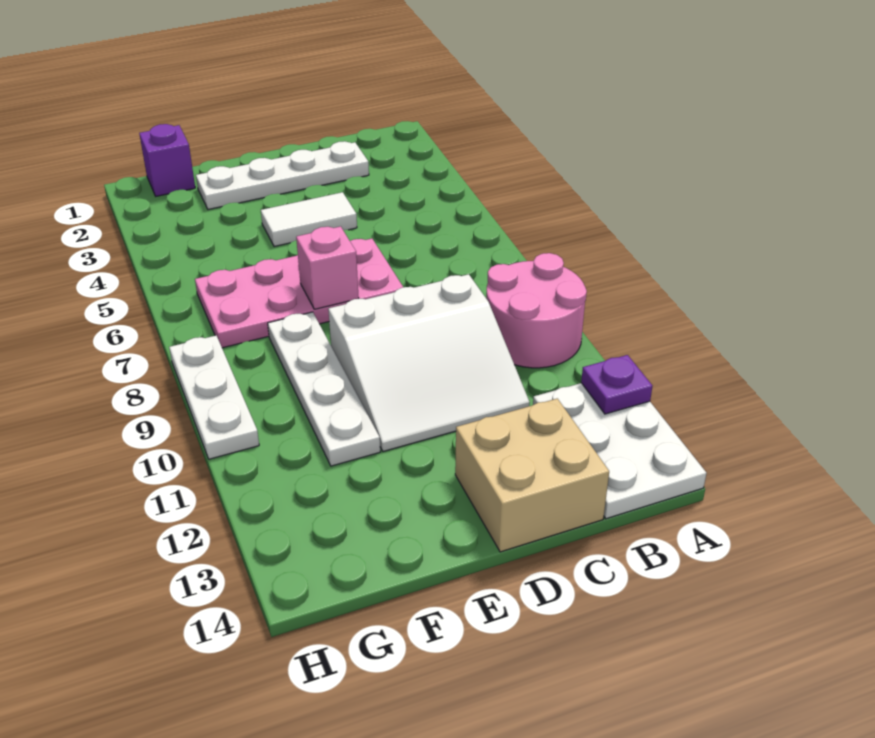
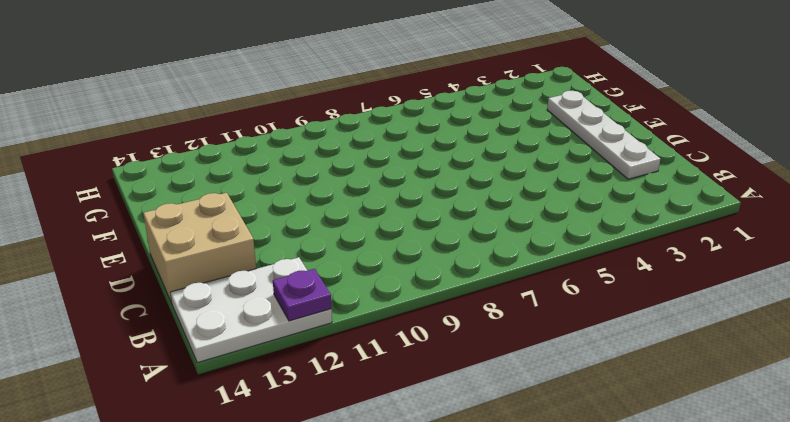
none -> pink round brick A9:B10 level 1
none -> white slope C9:E11 level 1 top 9
none -> white tile D4:E4 level 1

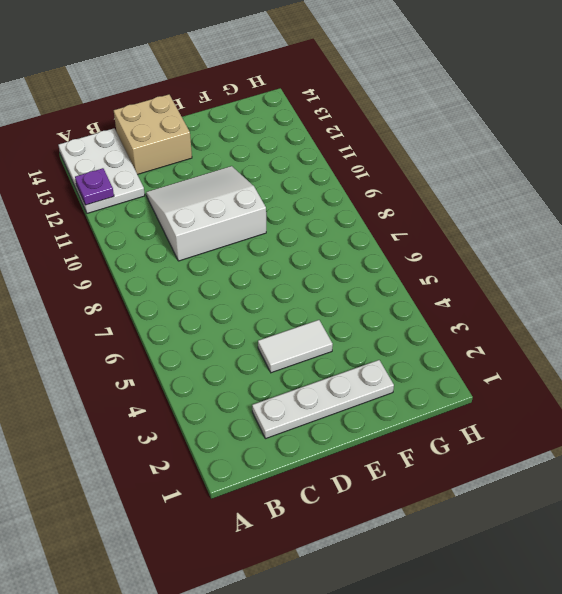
none -> pink round brick A9:B10 level 1
none -> pink plate D6:G7 level 1
none -> white plate F8:F11 level 1

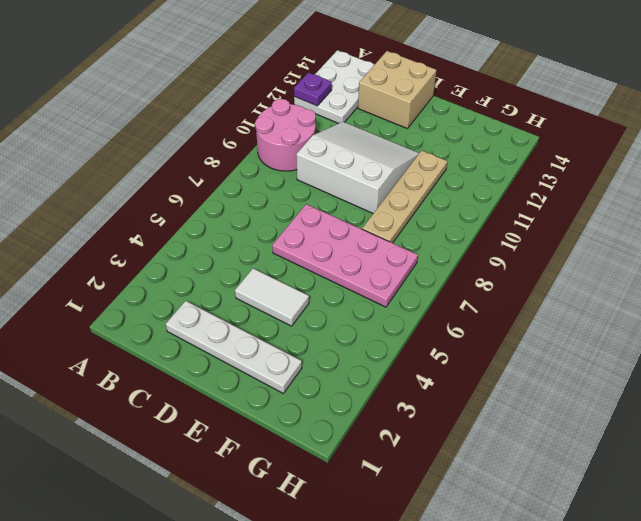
tan plate F8:F11 level 1 -> white plate F8:F11 level 1
none -> purple brick G1 level 1
none -> white plate H8:H10 level 1
none -> pink brick E7 level 2

